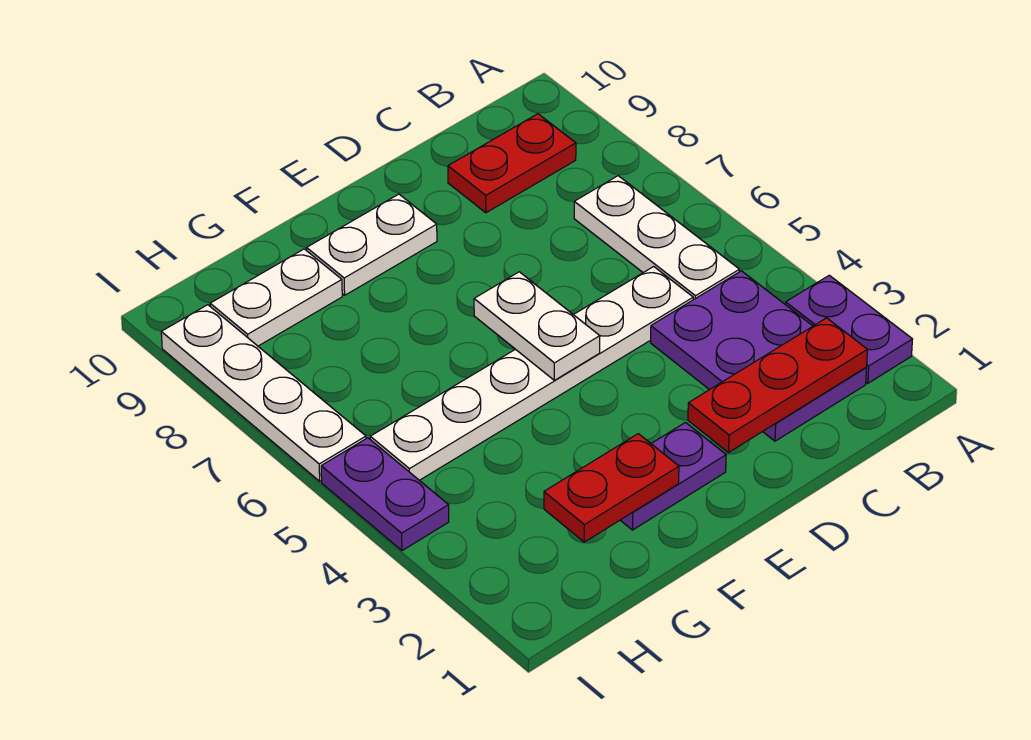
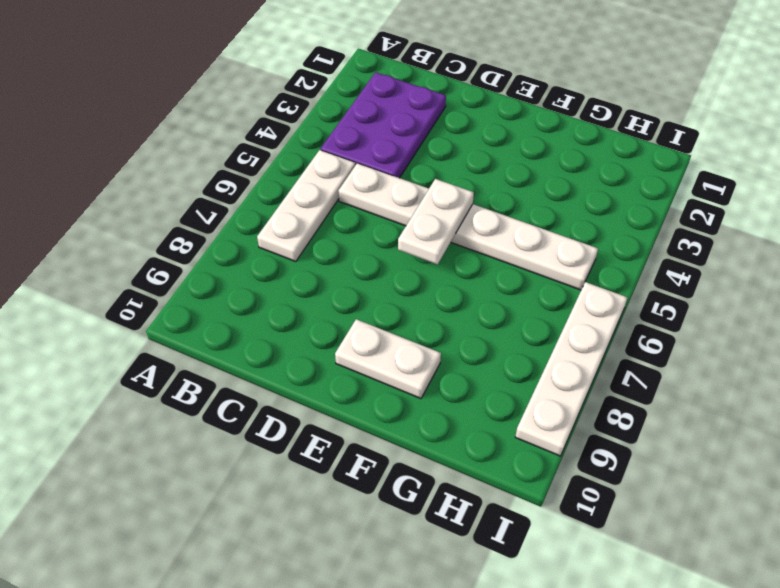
none -> purple plate A2:A3 level 1
none -> red plate B9:C9 level 1
none -> purple plate E2:F2 level 1

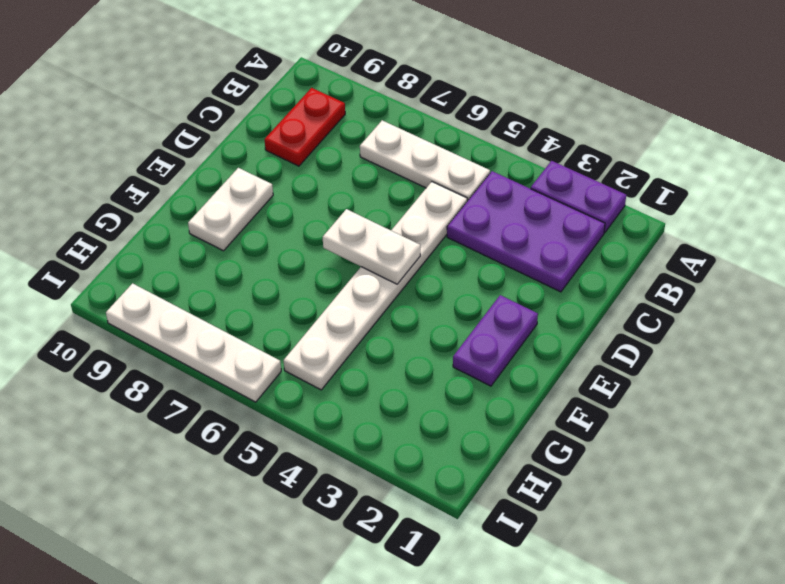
none -> white plate G9:H9 level 1
none -> purple plate I4:I5 level 1
none -> red plate B2:D2 level 2

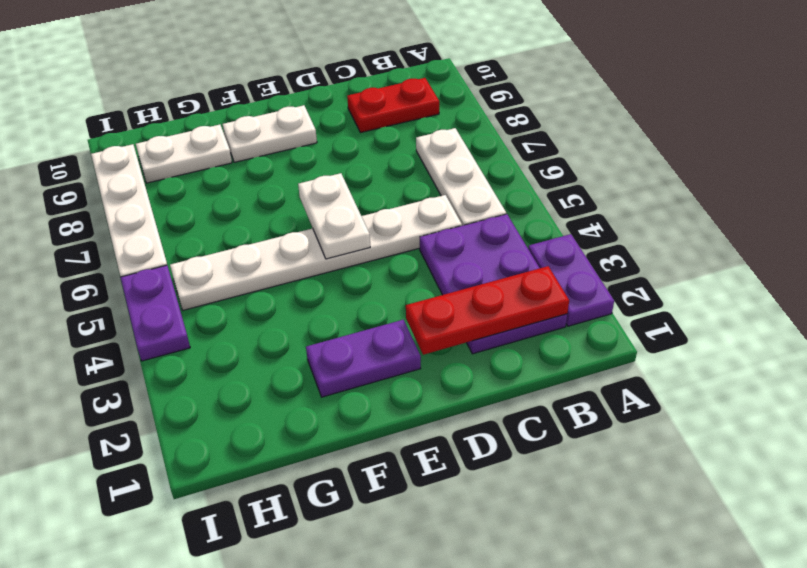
none -> red plate F2:G2 level 2

